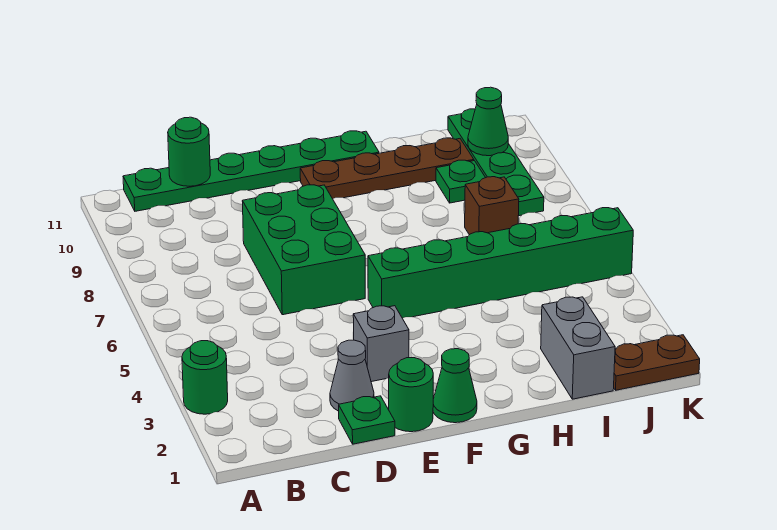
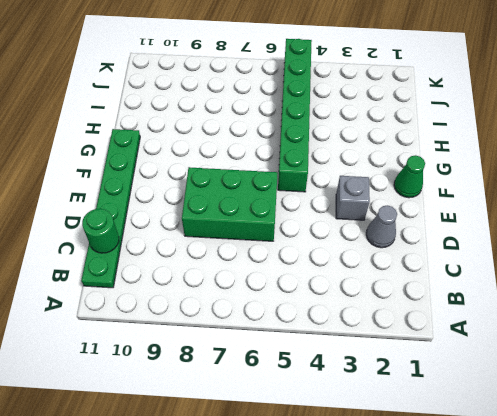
none -> green round brick A3 level 1
none -> green plate D1 level 1
none -> green round brick E1 level 1

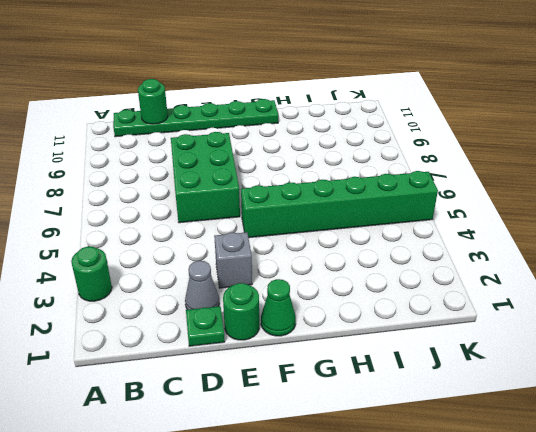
none -> brown plate F10:I10 level 1
none -> grey brick I1:I2 level 1
none -> brown brick I7 level 1

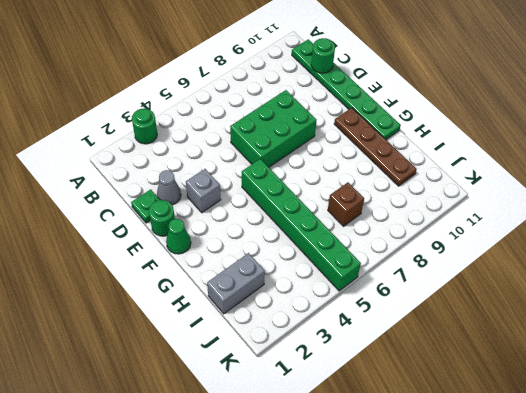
none -> green plate I9 level 1
none -> brown plate J1:K1 level 1
none -> green plate J8:J11 level 1

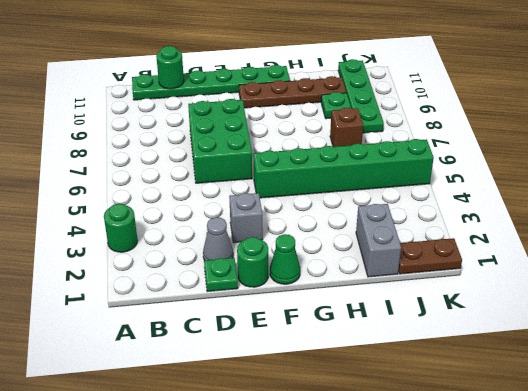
none -> green cone J10 level 2

